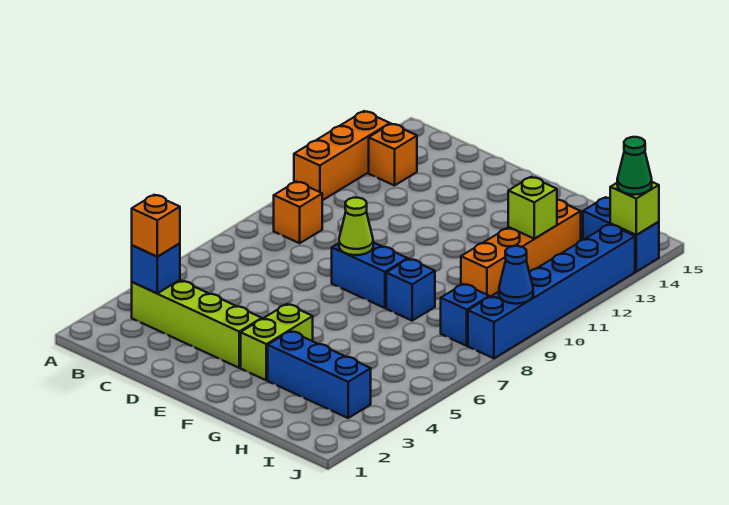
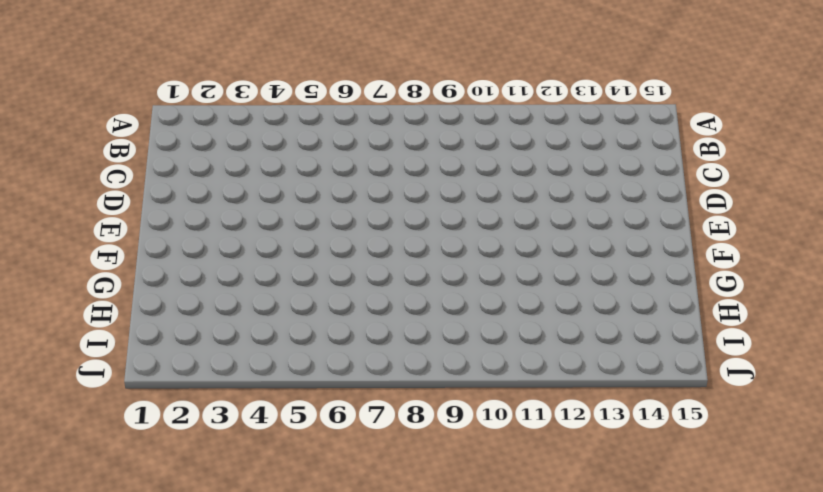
none -> orange brick A11:A13 level 1
none -> lime brick B3:E3 level 1
none -> orange brick B9 level 1

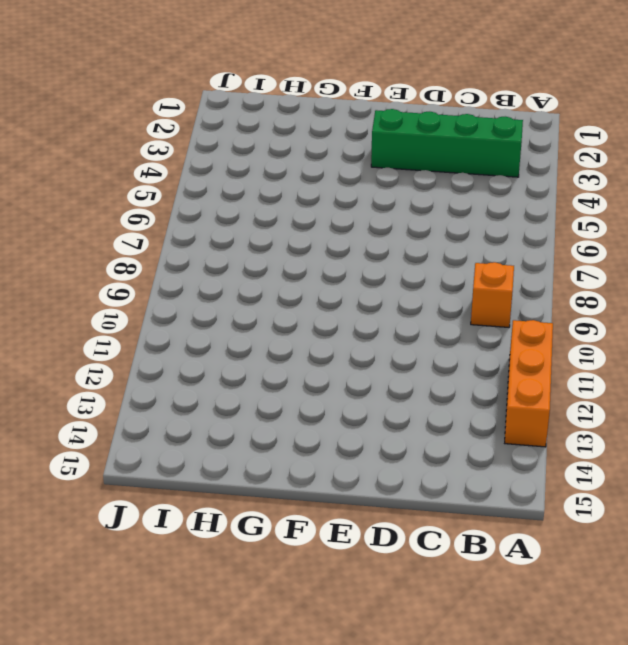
green brick B3:E3 level 1 -> lime brick B3:E3 level 1
none -> orange brick B13 level 1
none -> blue brick E8:F8 level 1
none -> lime brick F3:F4 level 1

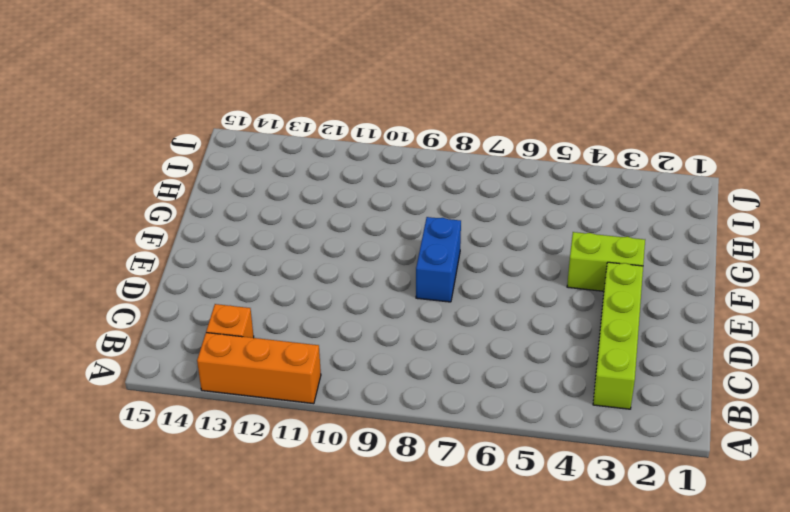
none -> orange brick B9 level 1
none -> blue brick G3:I3 level 1
none -> blue brick G8 level 1

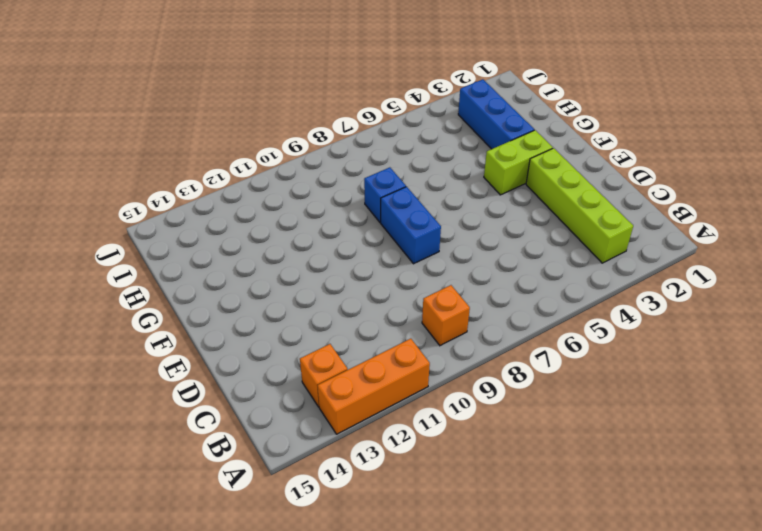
none -> orange brick H10:H13 level 1
none -> blue brick I8 level 1
none -> blue brick I14:J14 level 1

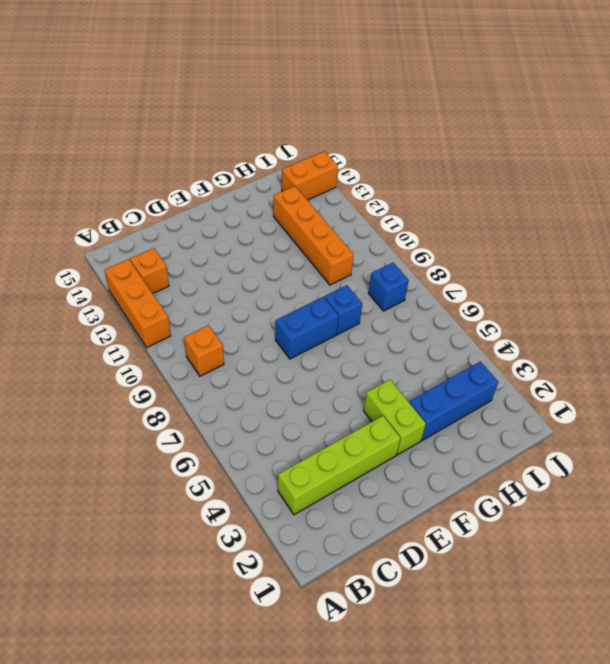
orange brick I14:J14 level 1 -> blue brick I14:J14 level 1
none -> blue brick J8:J13 level 1
none -> blue brick B3 level 2
none -> lime cone E8 level 2

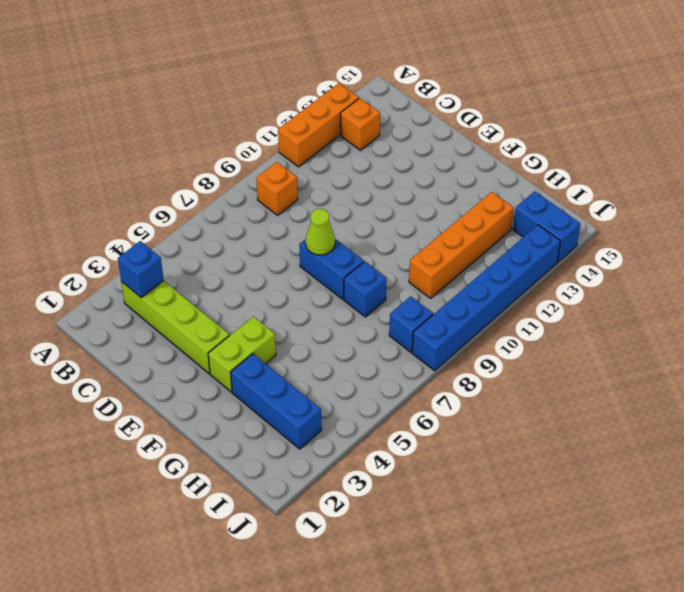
none -> lime brick H12 level 2
none -> blue cone J9 level 2
none -> lime brick J14 level 2

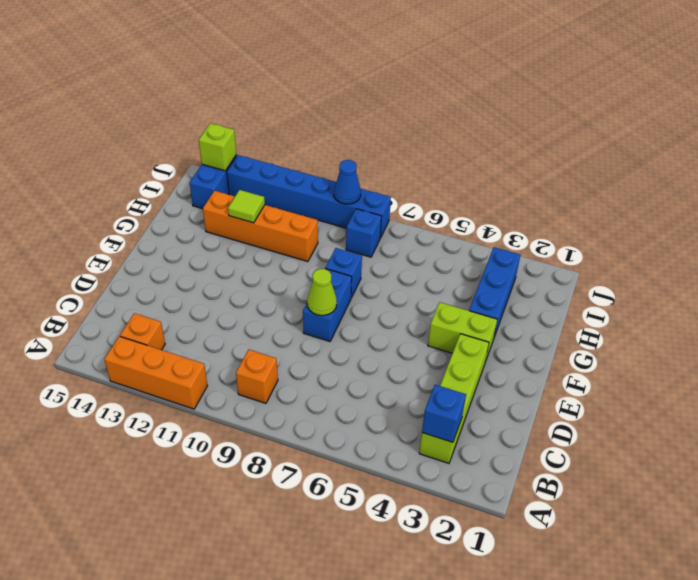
lime tile H12 level 2 -> lime brick H12 level 2
none -> orange brick B3 level 3
none -> green cone J14 level 3

